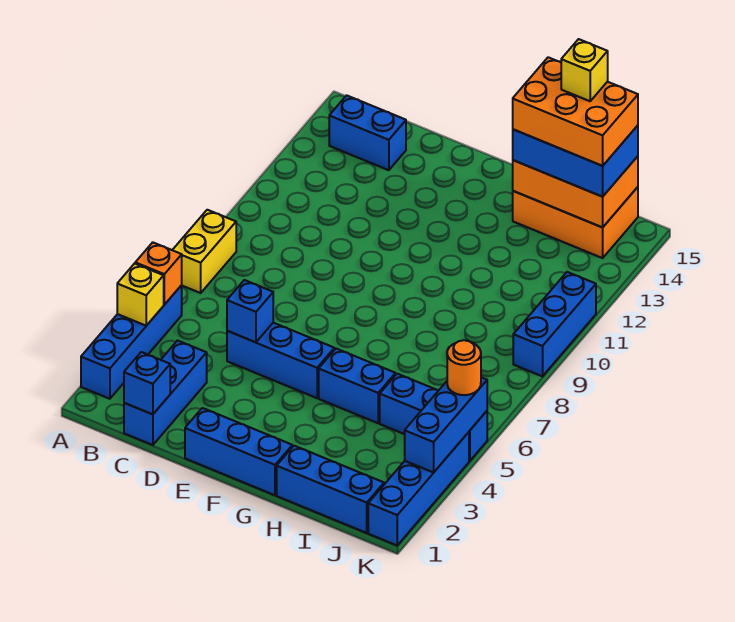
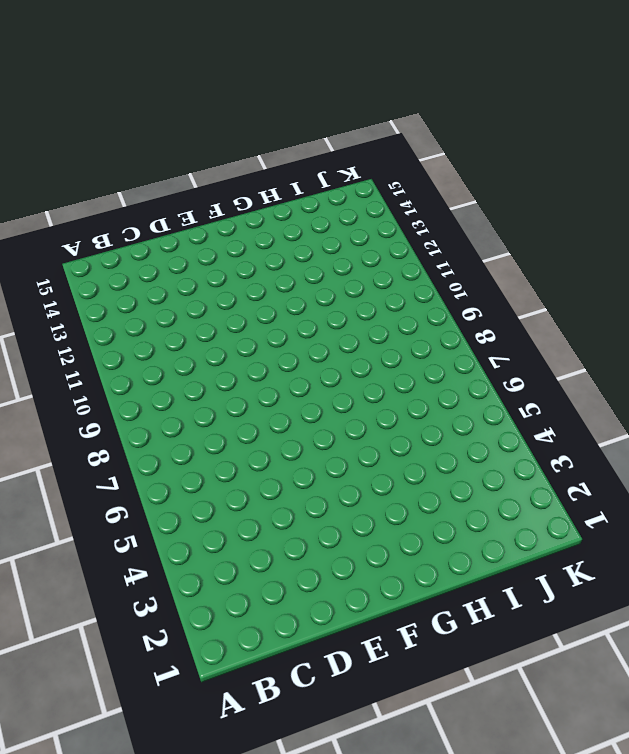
none -> blue brick A2:A5 level 1
none -> yellow brick A7:A8 level 1
none -> blue brick B14:C14 level 1

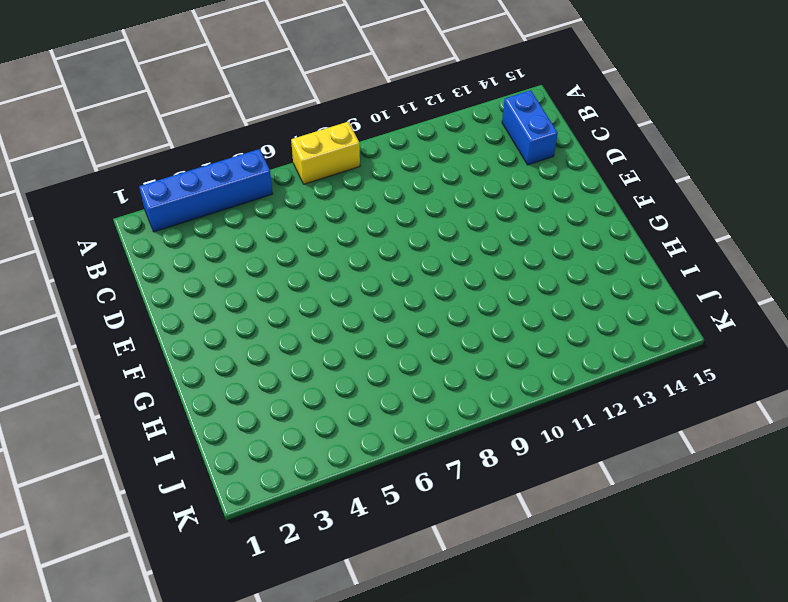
none -> blue brick C1:C3 level 1
none -> blue brick D5:F5 level 1
none -> blue brick E1:G1 level 1

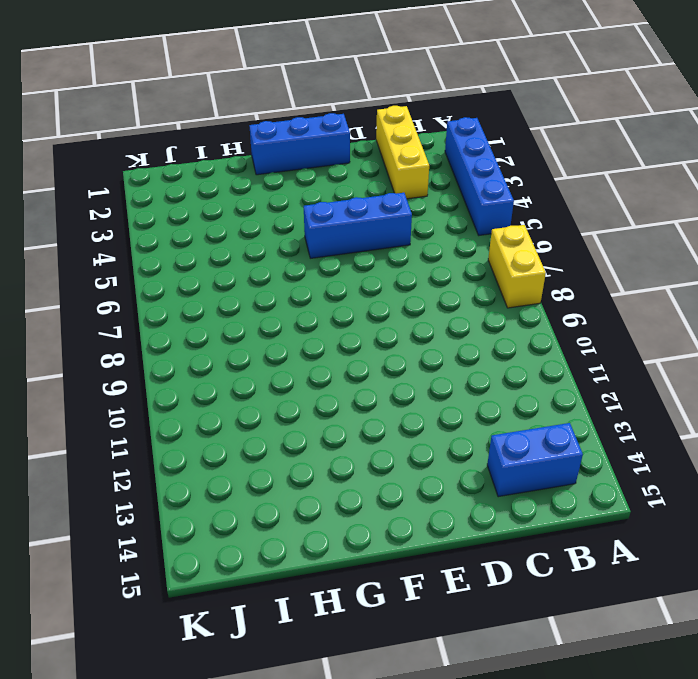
yellow brick C1:C3 level 1 -> blue brick C1:C3 level 1
none -> blue brick G5:H5 level 1
none -> blue brick H1:J1 level 1
none -> orange brick H14:J15 level 1

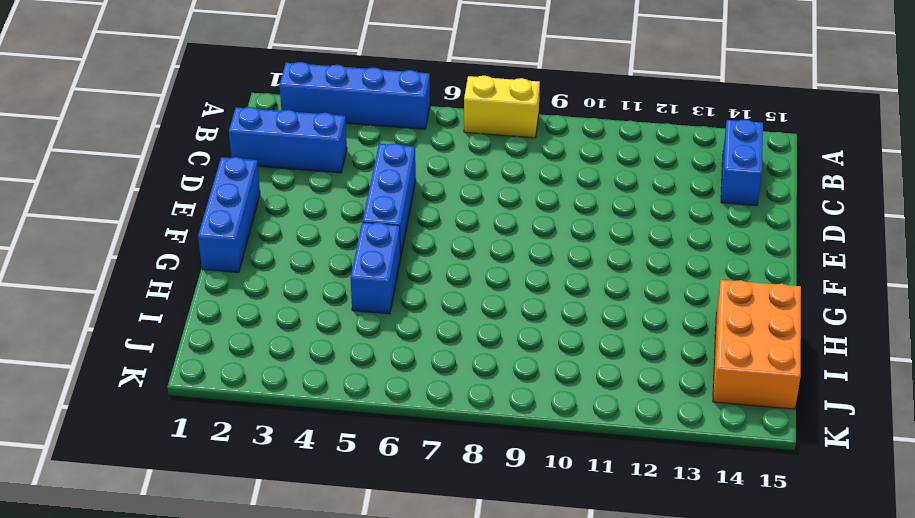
none -> blue brick H1:J1 level 1
none -> blue brick I5:K5 level 1
none -> blue brick K1:K4 level 1

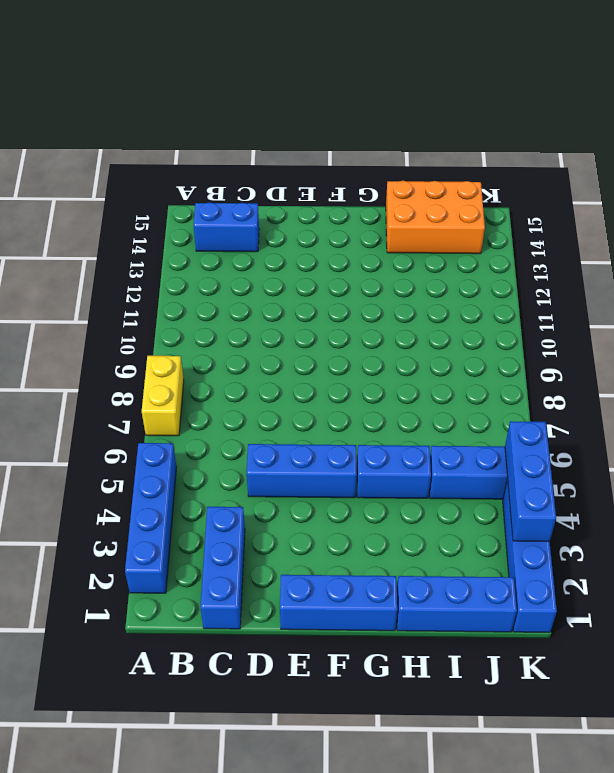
none -> blue brick K9:K11 level 1
none -> yellow brick A4 level 2
none -> orange brick A5 level 2

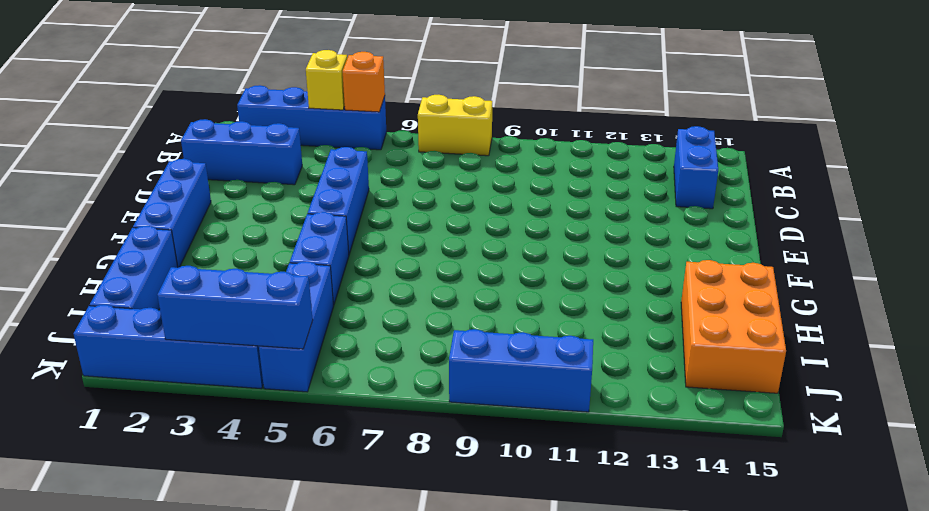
none -> blue brick C1 level 2
none -> blue brick D5 level 2
none -> orange brick H14:J15 level 2

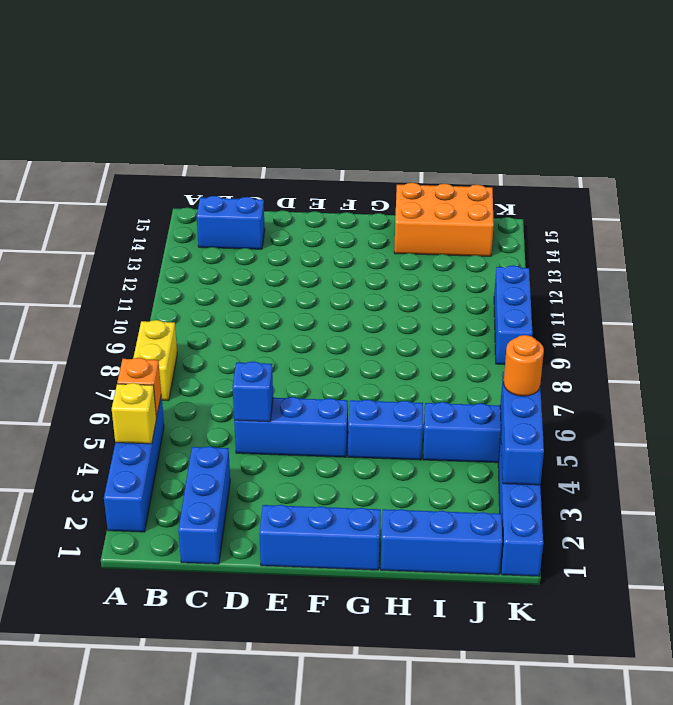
none -> blue brick C1 level 2
none -> orange brick H14:J15 level 2
none -> blue brick H14:J15 level 3

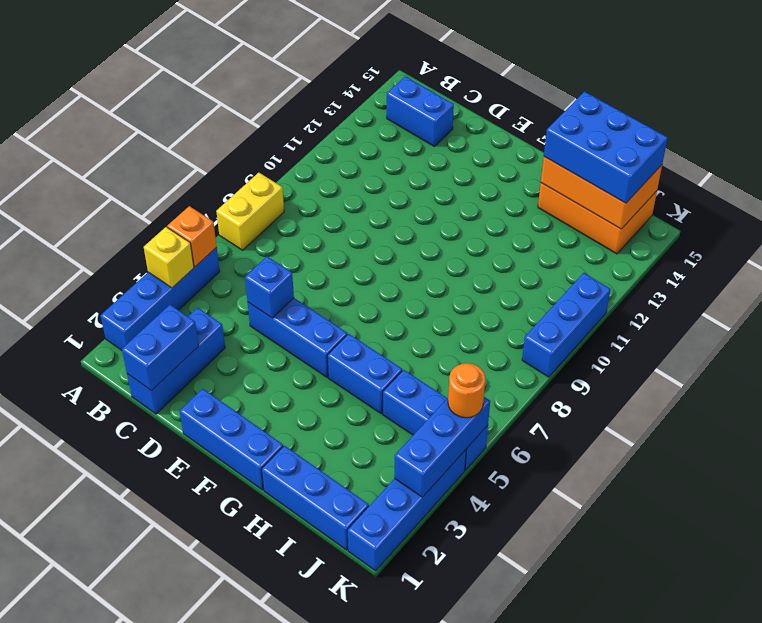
blue brick C1:C2 level 2 -> blue brick C1 level 2
none -> orange brick H14:J15 level 4
none -> yellow brick I15 level 5

